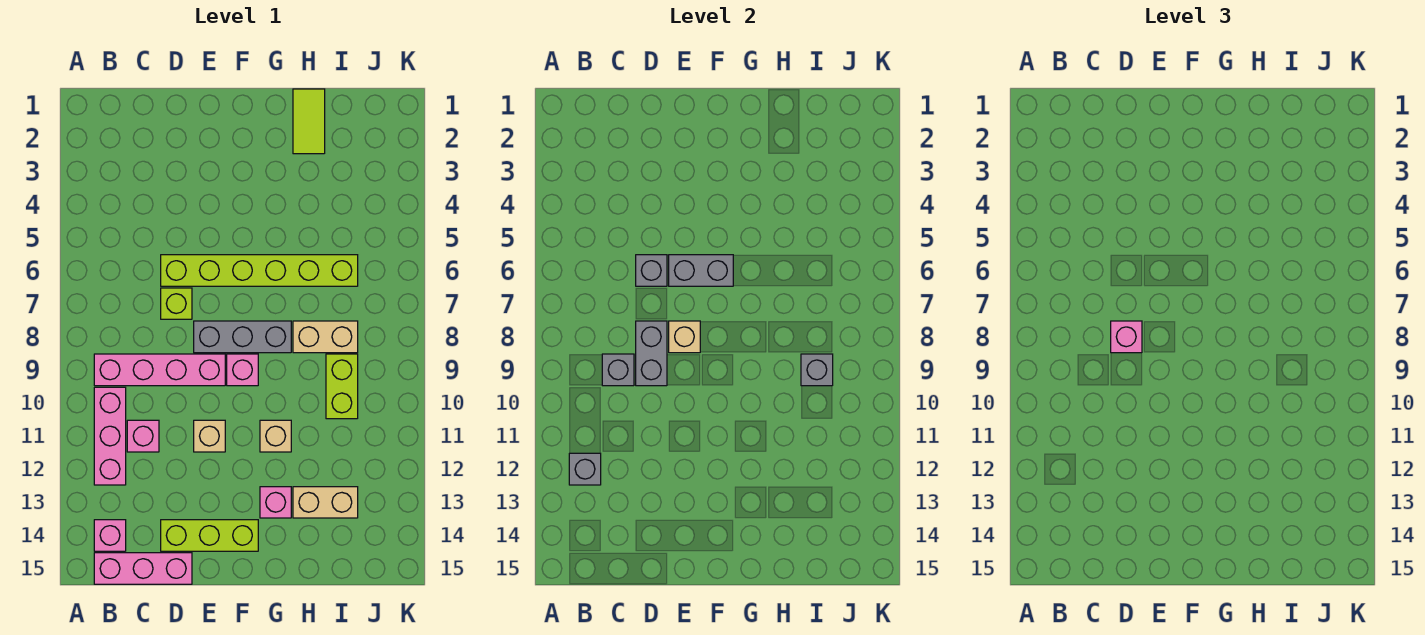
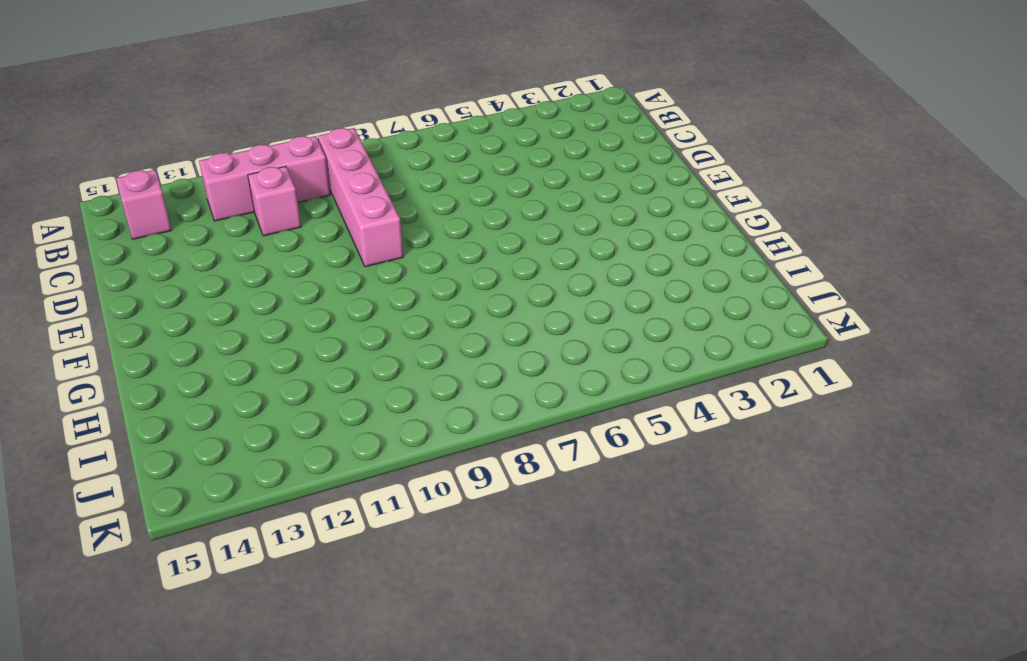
none -> pink brick B15:D15 level 1
none -> lime brick D6:I6 level 1
none -> lime brick D7 level 1

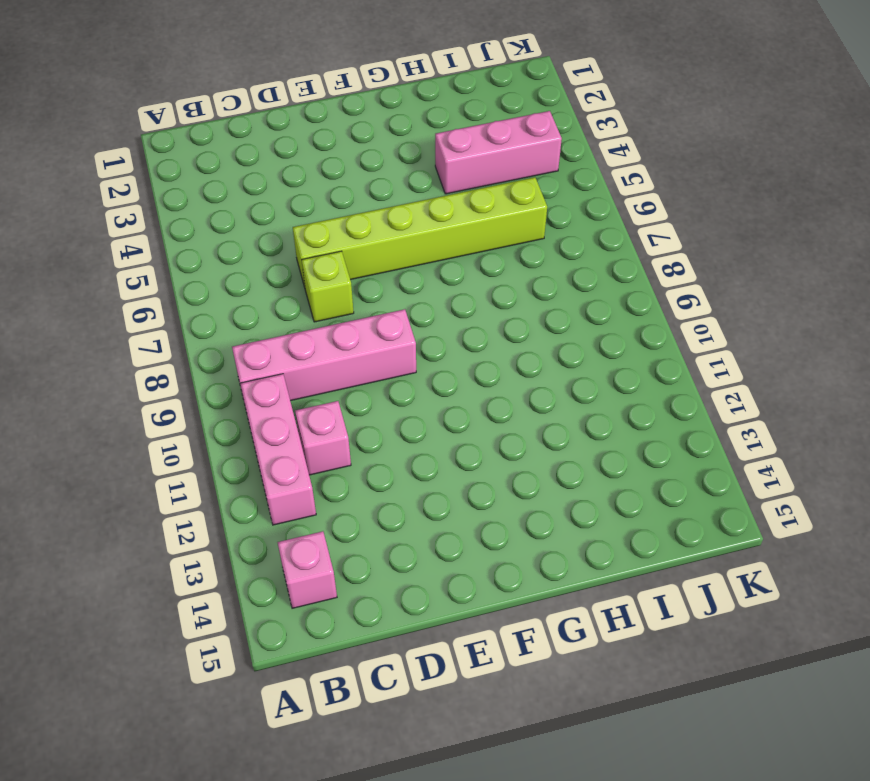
pink brick H4:J4 level 1 -> pink brick B15:D15 level 1
none -> lime brick D14:F14 level 1
none -> grey brick E8:G8 level 1
none -> tan brick E11 level 1

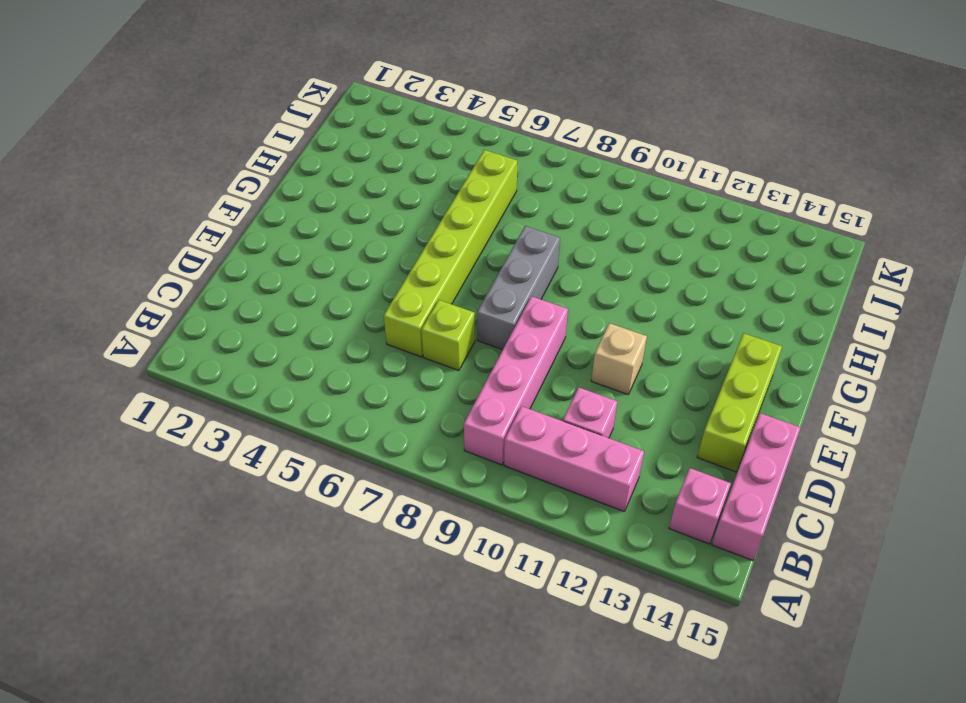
none -> pink brick F9 level 1
none -> tan brick G11 level 1
none -> pink brick G13 level 1

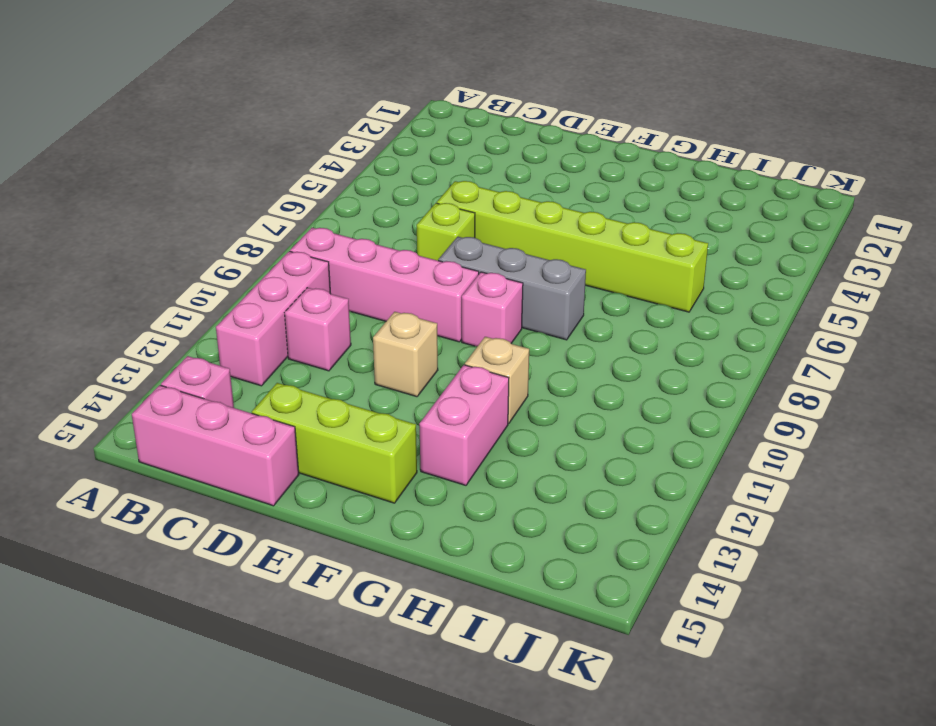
pink brick G12:G13 level 1 -> pink brick G13 level 1
none -> lime tile H1:H2 level 1
none -> tan brick H8:I8 level 1
none -> tan brick H13:I13 level 1

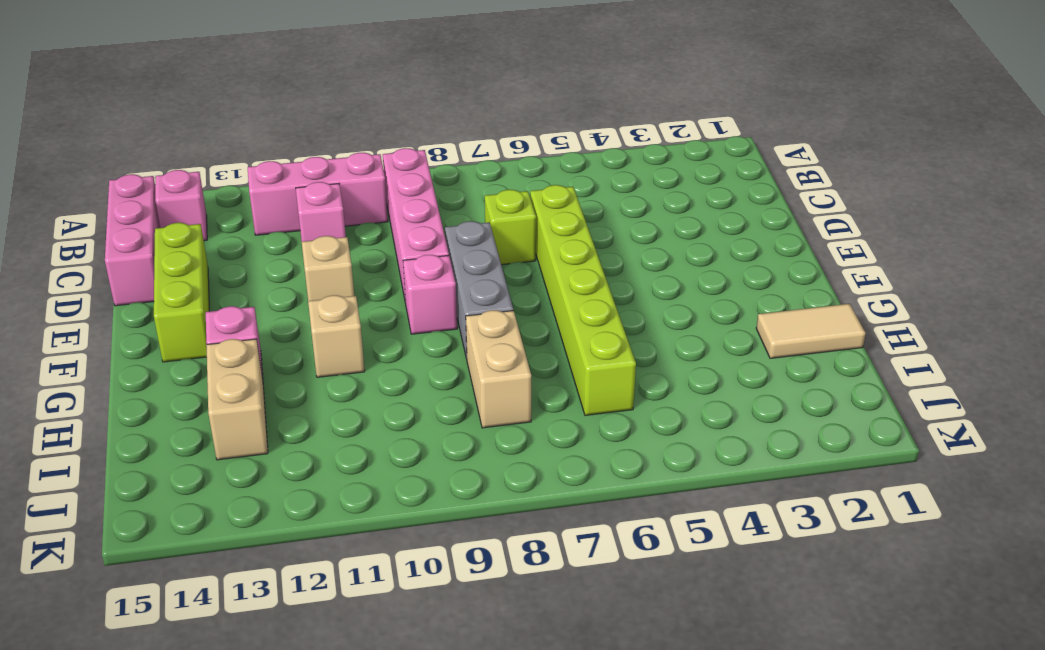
tan tile H1:H2 level 1 -> lime tile H1:H2 level 1
none -> lime brick I9:I10 level 1
none -> grey brick B12 level 2
none -> grey brick C9 level 2

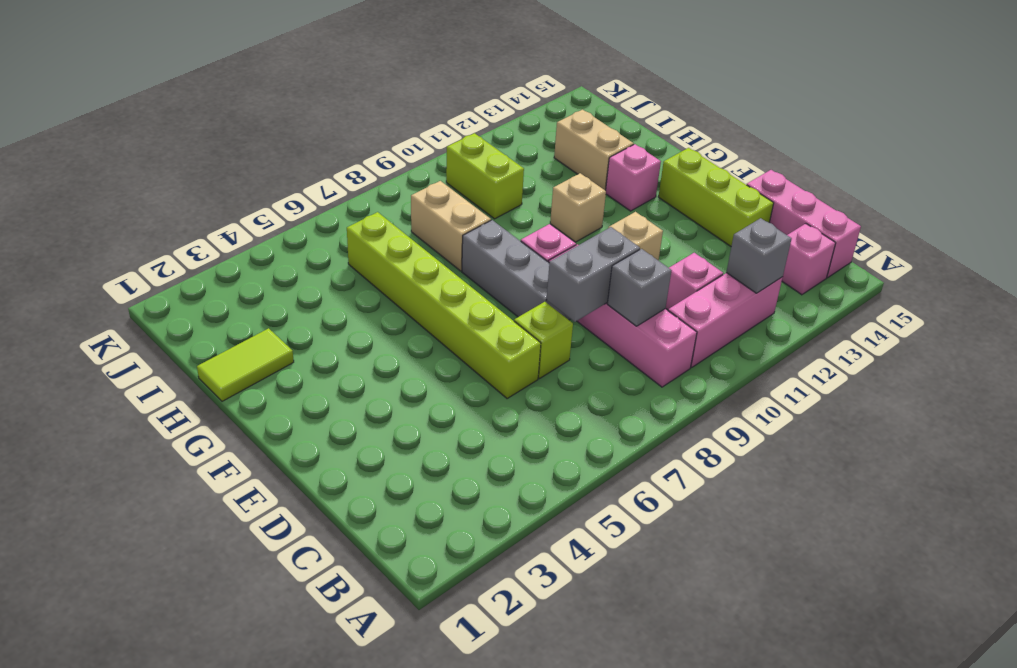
lime brick I10:J10 level 1 -> lime brick I9:I10 level 1
none -> grey brick D6 level 2
none -> grey brick E6:F6 level 2
none -> tan brick E8 level 2

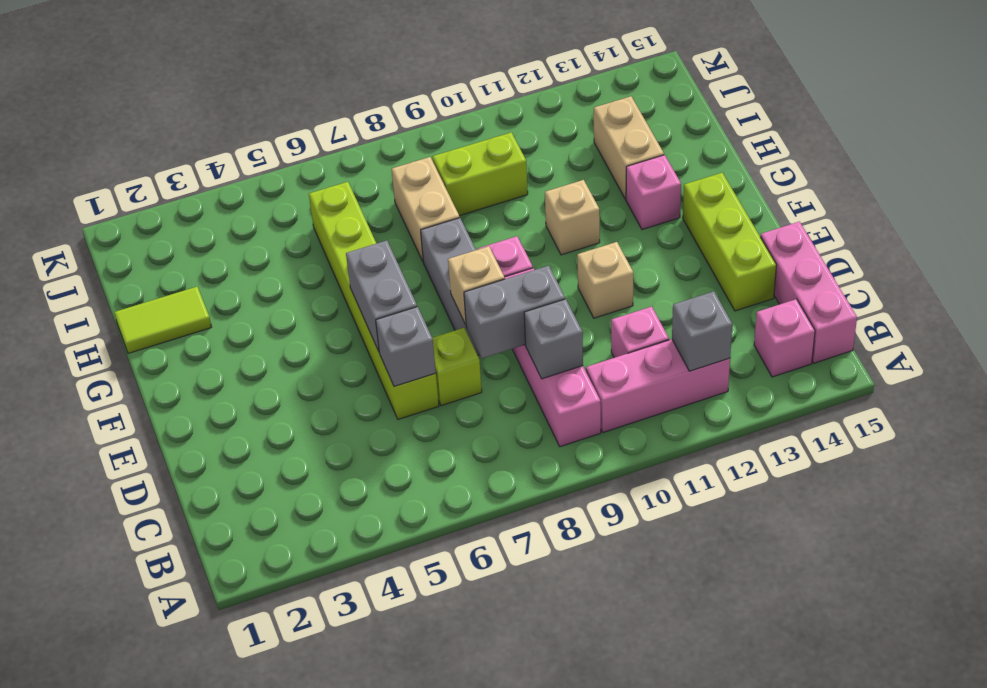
none -> grey brick I9 level 2
none -> pink brick D8 level 3

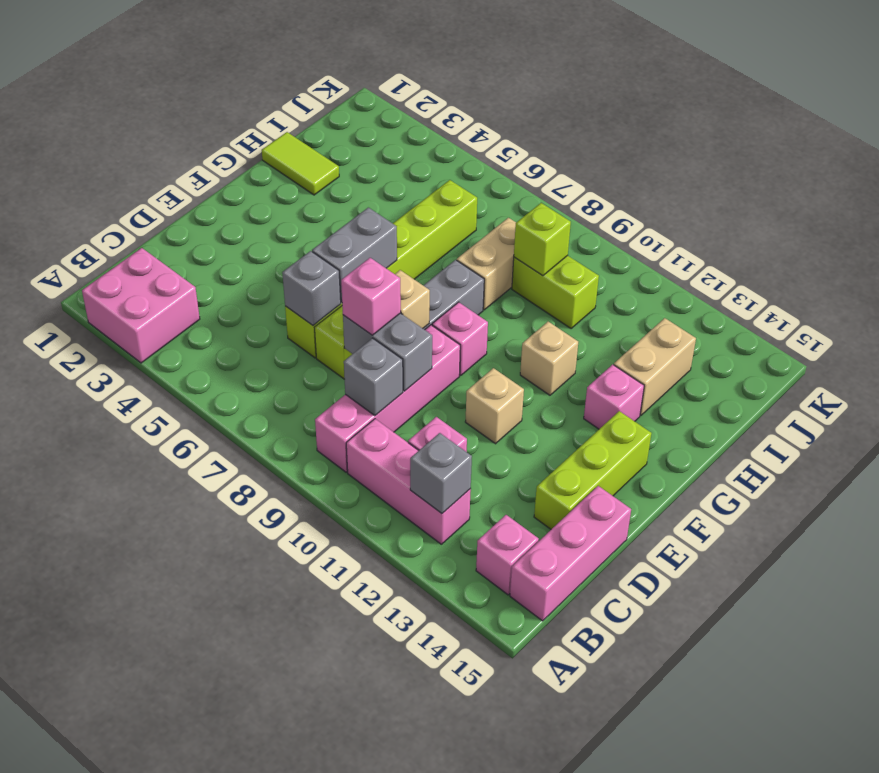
pink brick A2:B3 level 1 -> none
lime brick I9 level 2 -> grey brick I9 level 2

